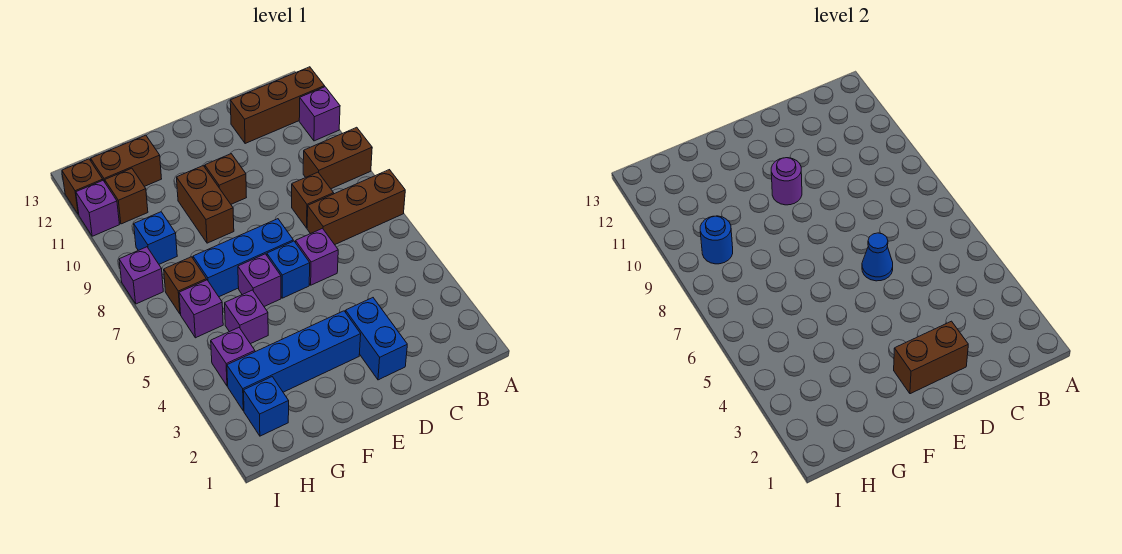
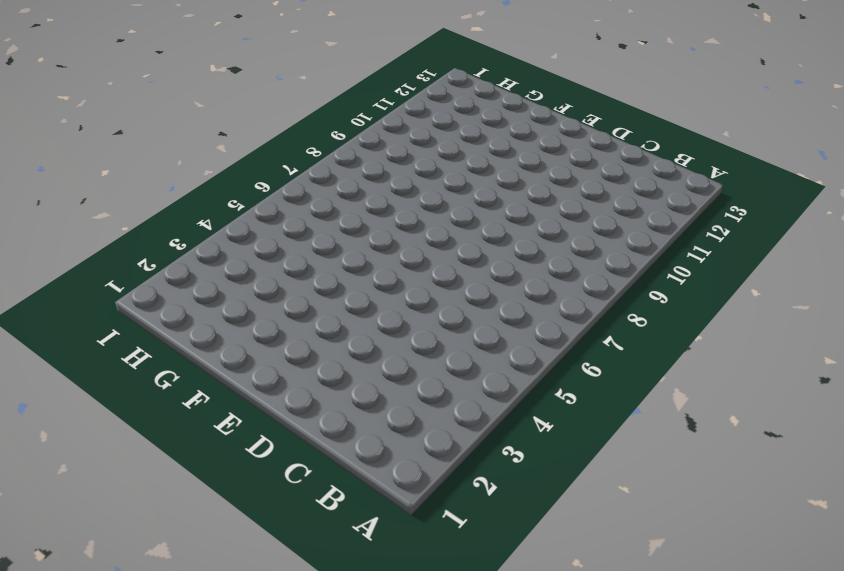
none -> brown brick A7:C7 level 1
none -> brown brick A9:B9 level 1
none -> purple brick A11 level 1

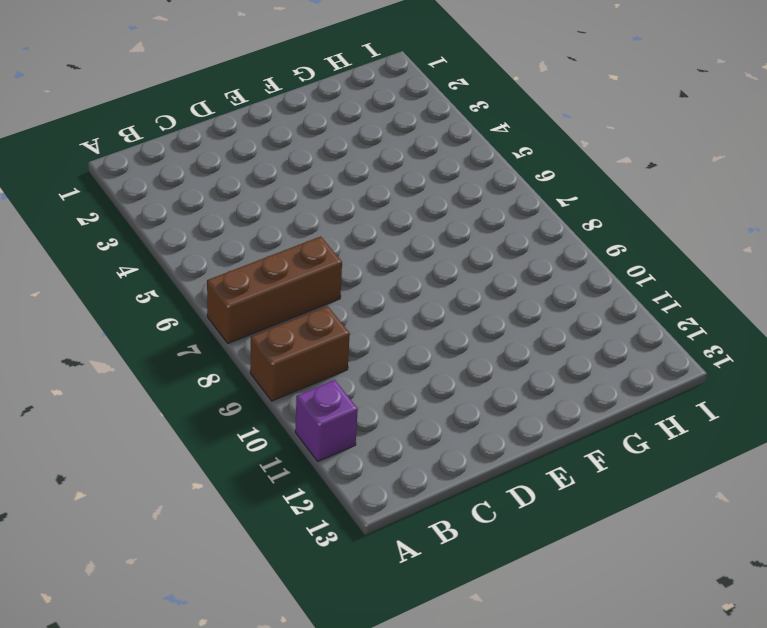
none -> brown brick A12:C12 level 1
none -> brown brick C8 level 1
none -> blue brick D2:D3 level 1

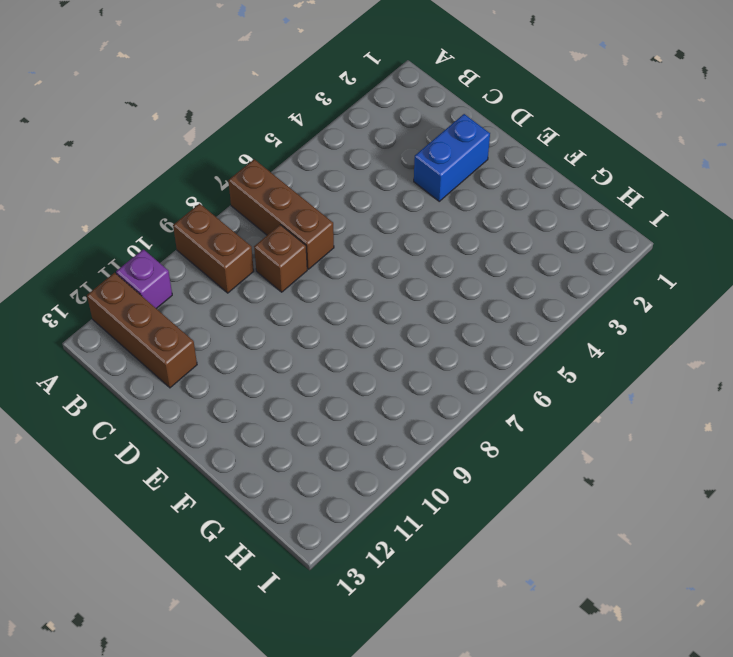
none -> purple brick D6 level 1
none -> blue brick E3:H3 level 1
none -> blue brick E6 level 1

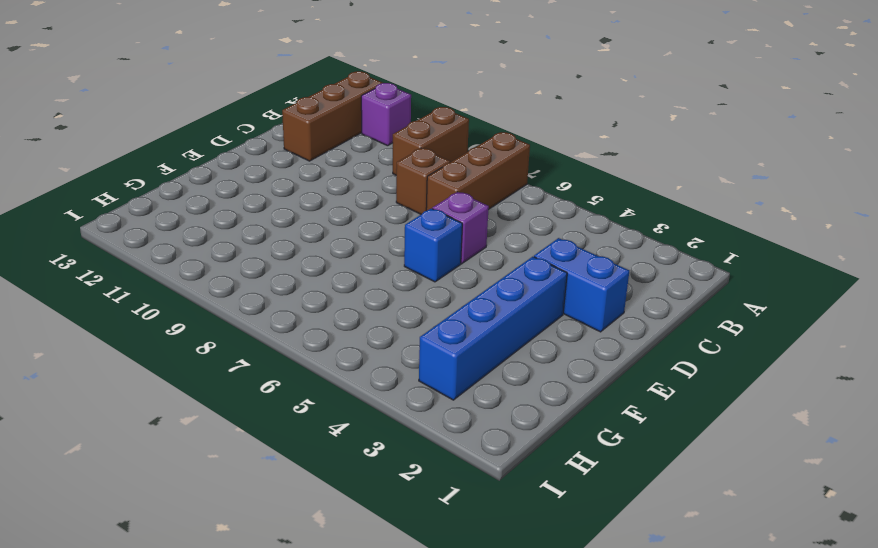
none -> blue brick E7:G7 level 1
none -> brown brick E10 level 1
none -> purple brick F6 level 1

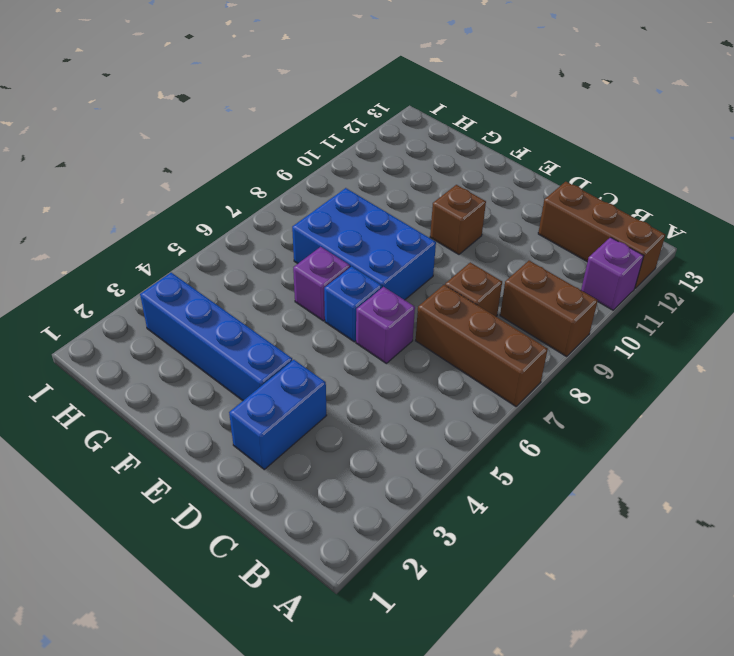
blue brick E7:G8 level 1 -> blue brick E7:G7 level 1
none -> brown brick F9:F10 level 1
none -> purple brick G5 level 1
none -> brown brick G12:H12 level 1

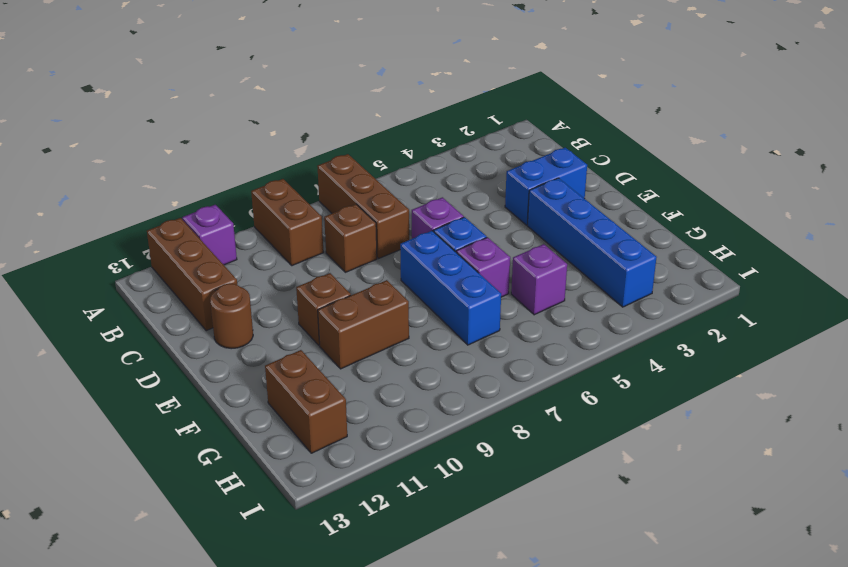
brown round brick D12 level 1 -> none
none -> blue brick H2 level 1
none -> purple brick H4 level 1
none -> purple brick H6 level 1

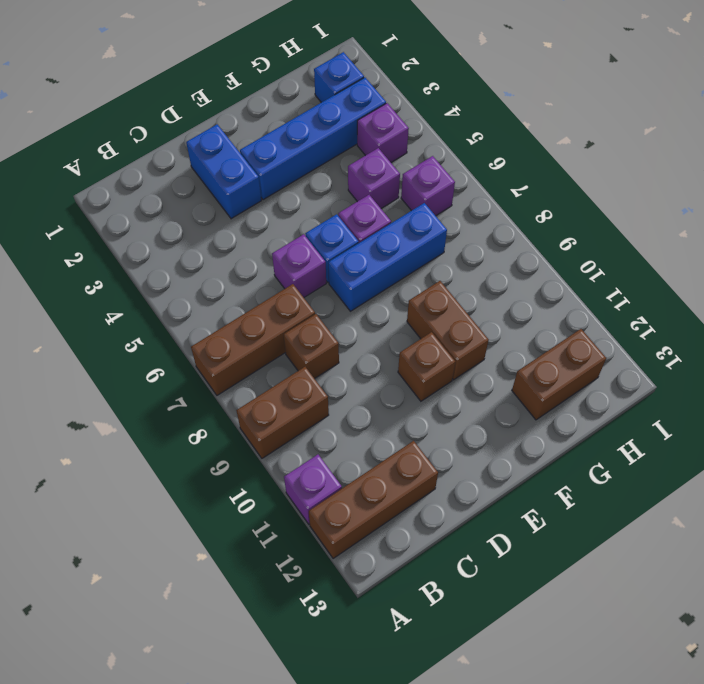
none -> brown brick H7 level 1
none -> blue brick H9 level 1
none -> brown brick H11 level 1

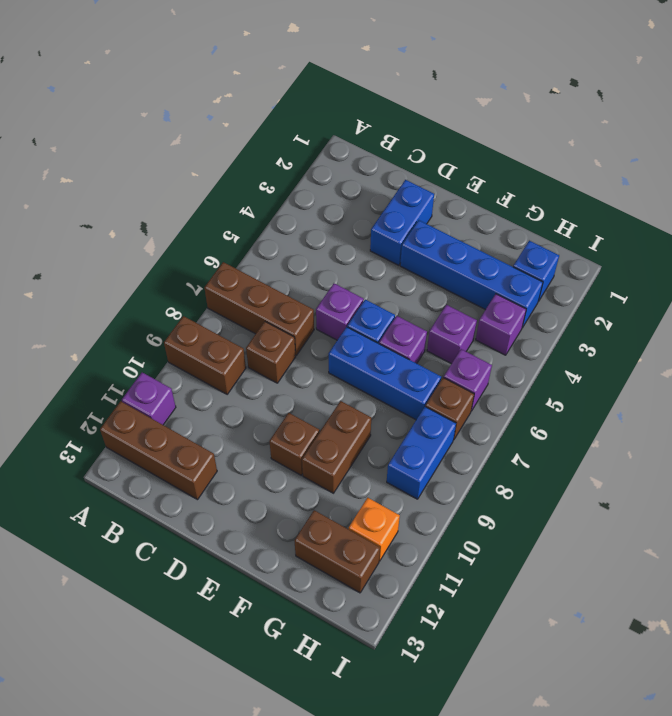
blue brick H8:H9 level 1 -> blue brick H9 level 1
orange brick H11 level 1 -> brown brick H11 level 1
none -> purple brick I8 level 1
none -> purple brick I11 level 1
none -> brown brick I12 level 1

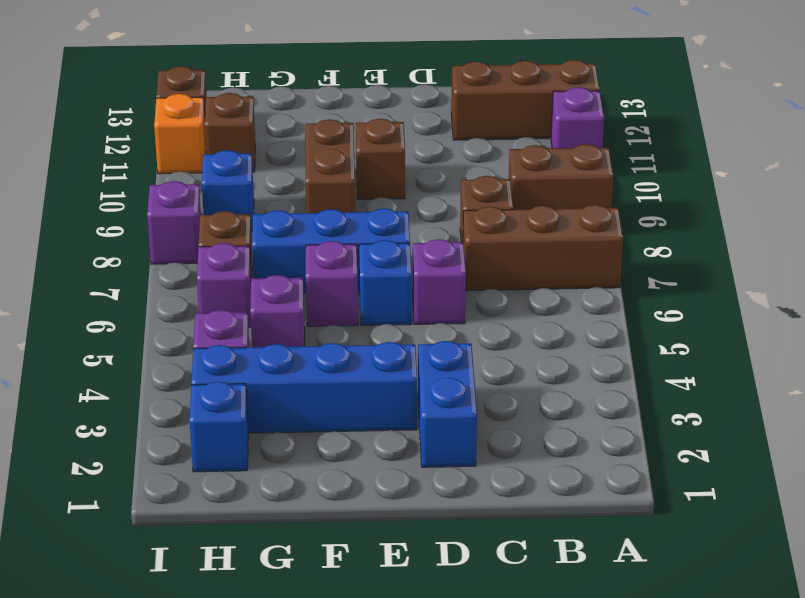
orange brick I11 level 1 -> purple brick I11 level 1
none -> brown brick G12:H12 level 1
none -> brown brick D2:E2 level 2
none -> blue cone D6 level 2

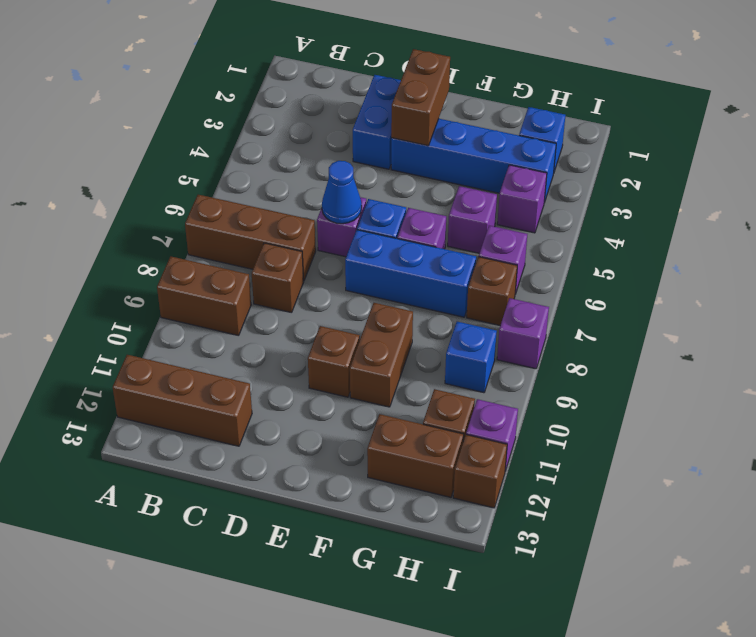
brown brick E2:E3 level 2 -> brown brick D2:E2 level 2
none -> purple brick A11 level 1
none -> purple round brick E10 level 2
none -> blue round brick H9 level 2

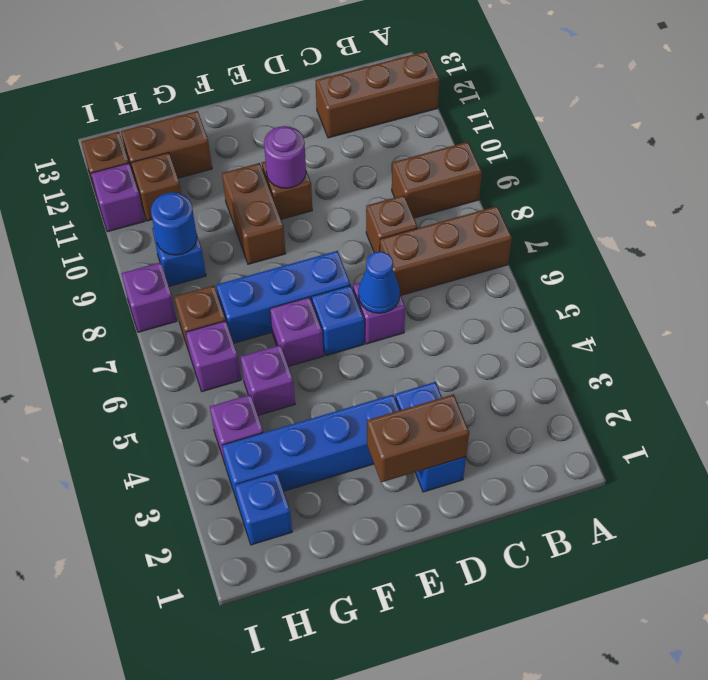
none -> purple brick A11 level 1

